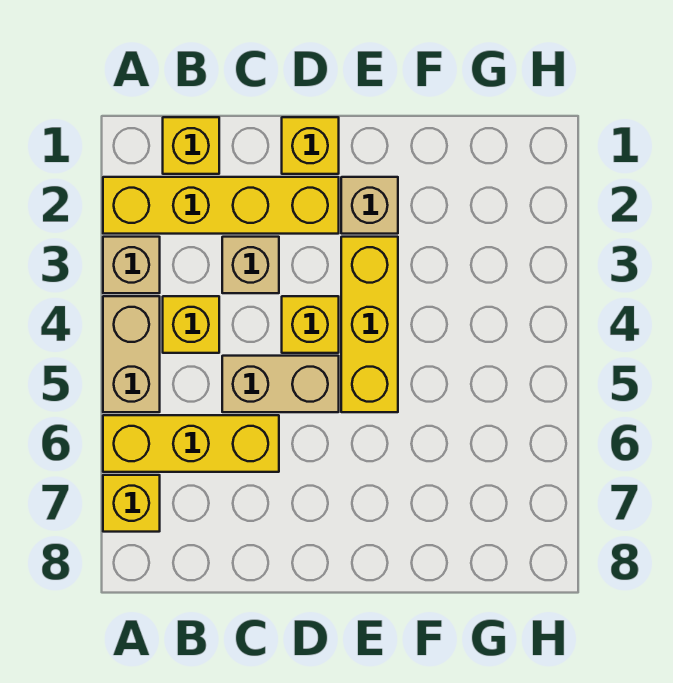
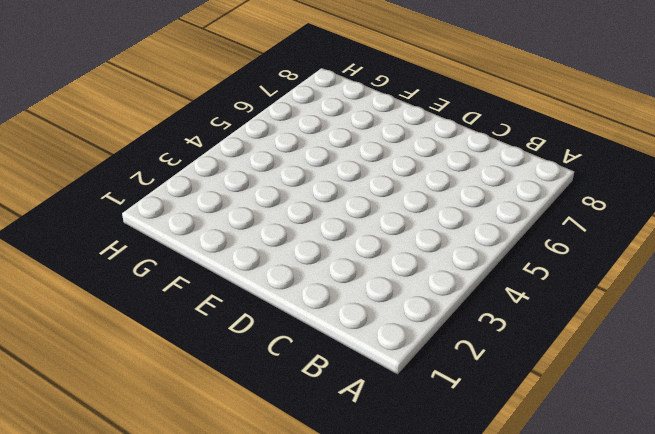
none -> yellow brick A2:D2 level 1
none -> tan brick A3 level 1
none -> tan brick A4:A5 level 1

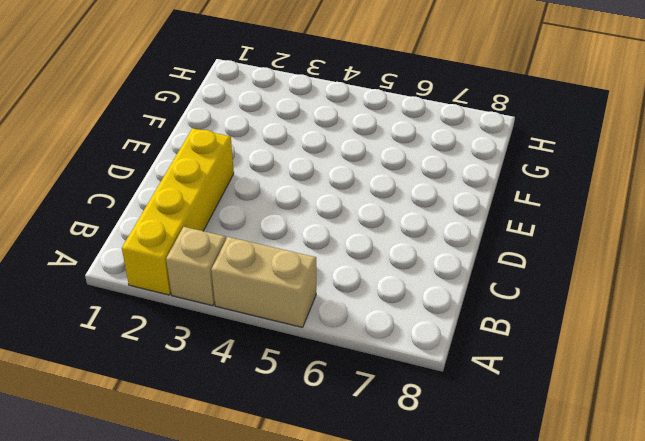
none -> yellow brick A6:C6 level 1
none -> yellow brick A7 level 1
none -> yellow brick B1 level 1

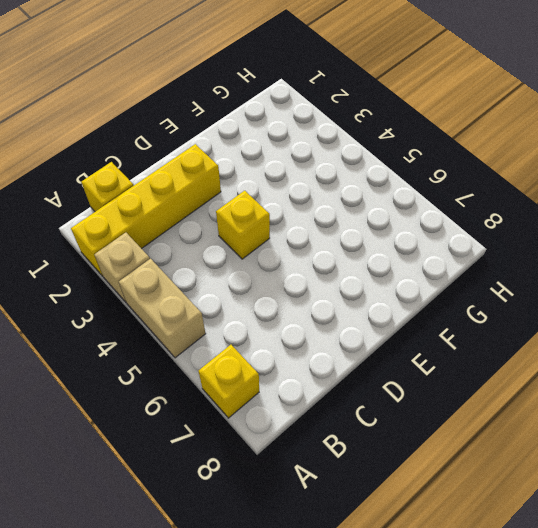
none -> yellow brick A6:C6 level 1
none -> yellow brick B4 level 1
none -> tan brick C3 level 1

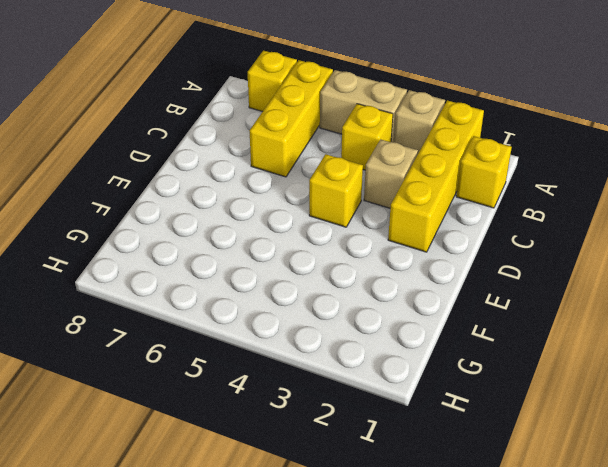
none -> tan brick C5:D5 level 1
none -> yellow brick D1 level 1
none -> tan brick E2 level 1

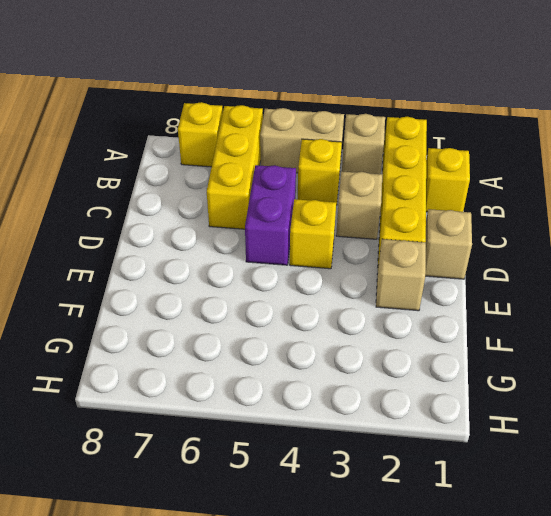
purple brick C5:D5 level 1 -> tan brick C5:D5 level 1
tan brick D1 level 1 -> yellow brick D1 level 1
none -> yellow brick E3:E5 level 1

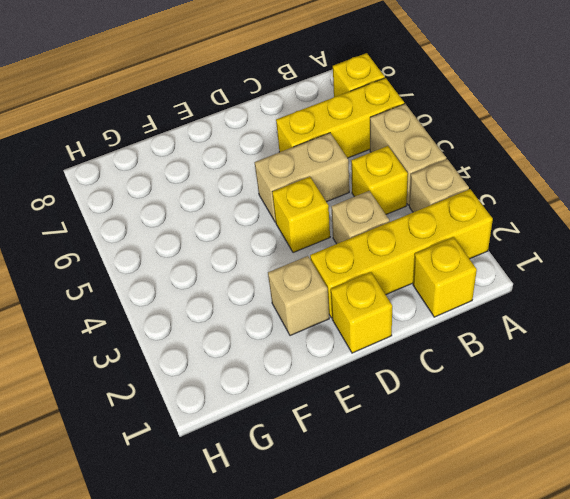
none -> yellow brick E3:E5 level 1

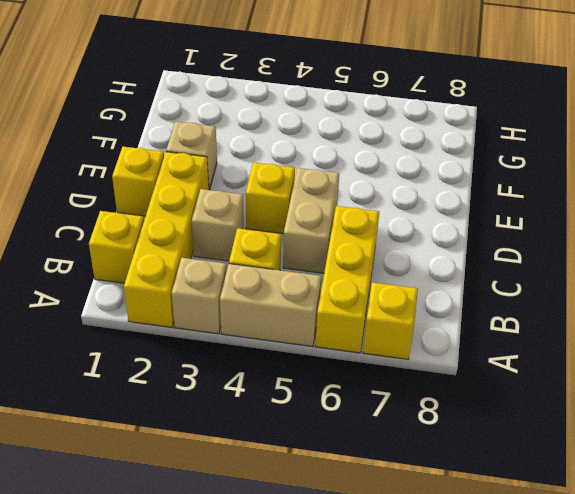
none -> yellow brick E3:E5 level 1

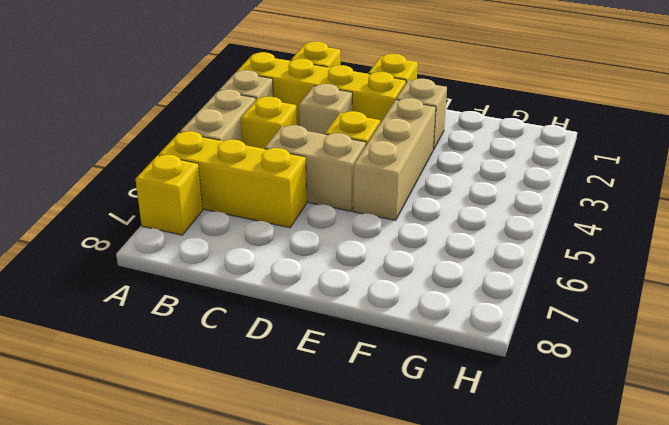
tan brick E3:E5 level 1 -> yellow brick E3:E5 level 1

